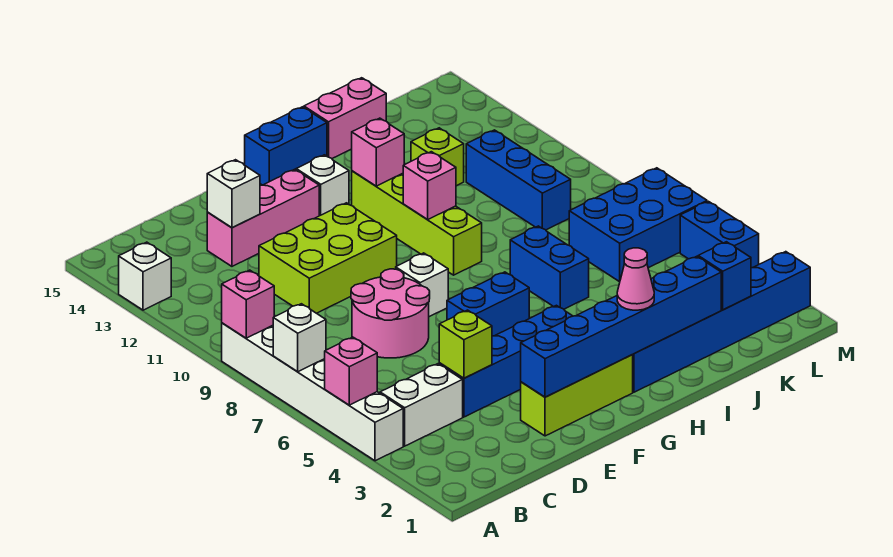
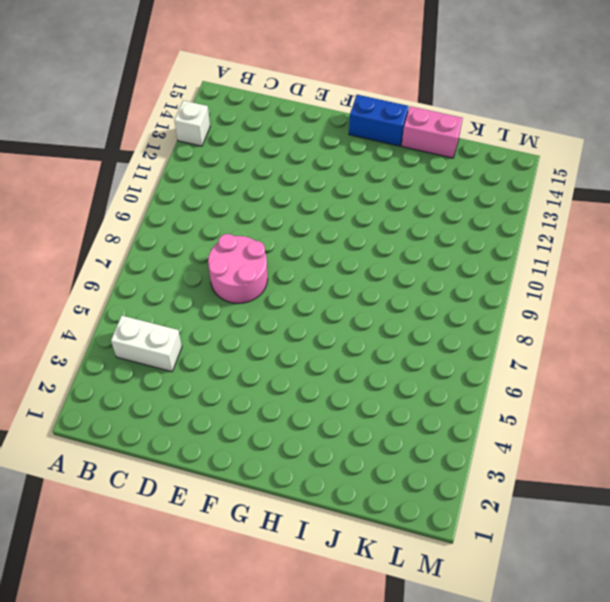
none -> white brick A4:A9 level 1
none -> blue brick D4:G4 level 1
none -> lime brick D10:F11 level 1
none -> pink brick D13:F13 level 1

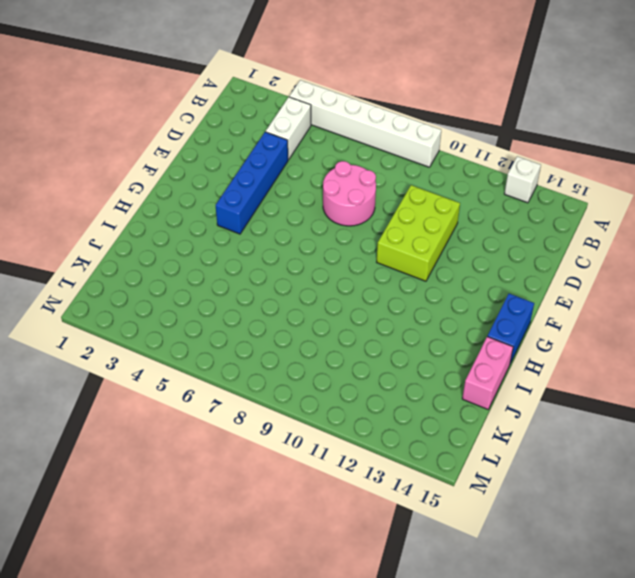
none -> pink brick D13:F13 level 1
none -> lime brick E2:G2 level 1
none -> blue brick F6:G6 level 1
none -> white brick F8 level 1

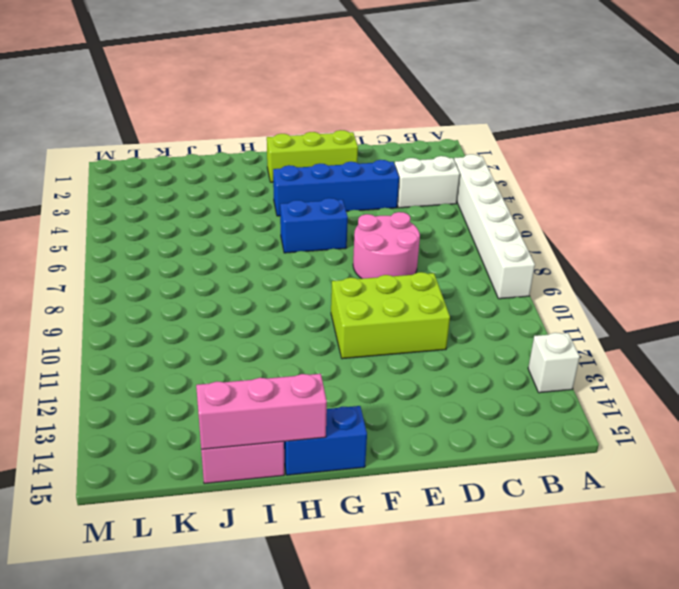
pink brick H15:J15 level 2 -> pink brick D13:F13 level 1
none -> white brick F8 level 1
none -> white brick G13 level 1
none -> blue brick H2:M2 level 1
none -> lime brick H9:H12 level 1

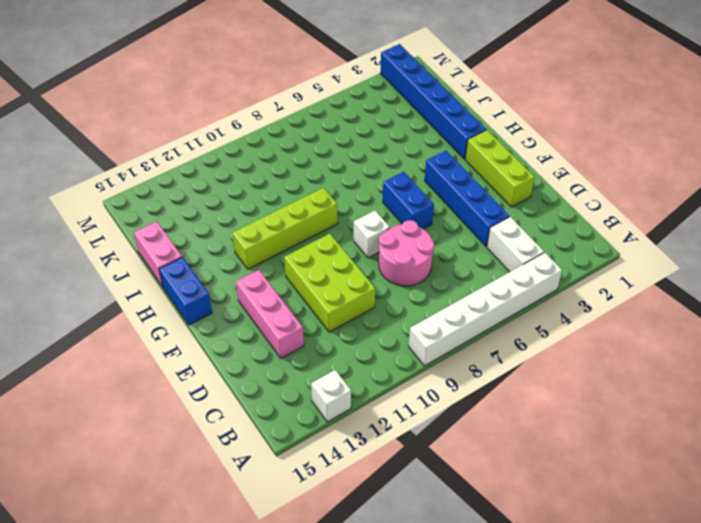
none -> white brick G13 level 1
none -> blue brick I6:I7 level 1
none -> lime brick J12 level 1
none -> blue brick K6:M7 level 1

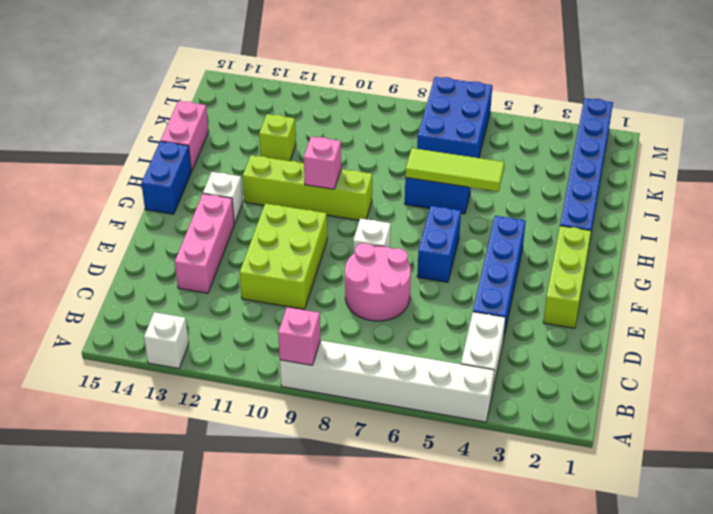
lime tile I5:I7 level 2 -> none
none -> blue brick K9:K11 level 1
none -> blue brick M4:M5 level 1
none -> pink brick A5 level 2
none -> white brick A7 level 2

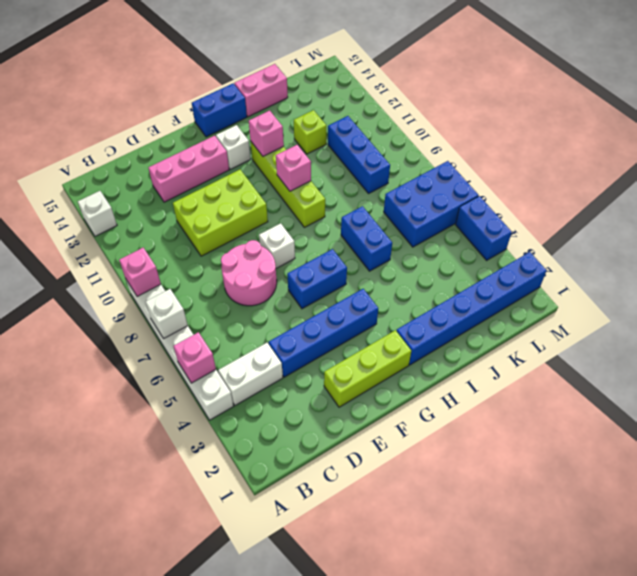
none -> lime brick D4 level 2
none -> white brick D13 level 2
none -> blue brick E2:J2 level 2
none -> blue brick K2 level 2

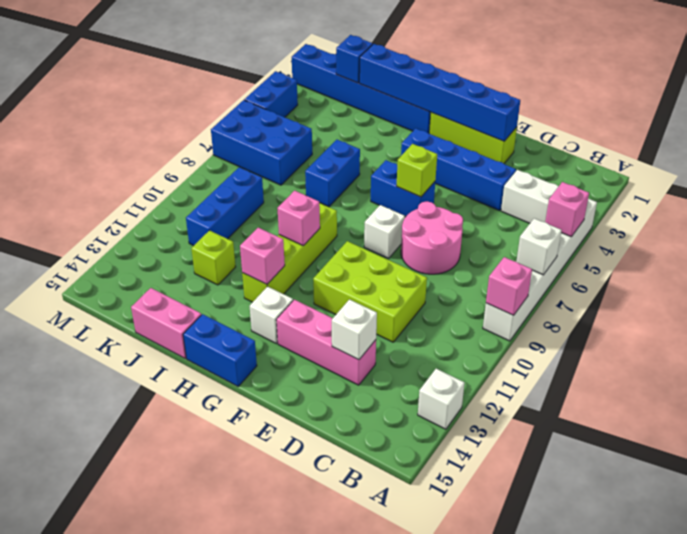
lime brick F6 level 2 -> lime brick D4 level 2
none -> pink cone H2 level 3

